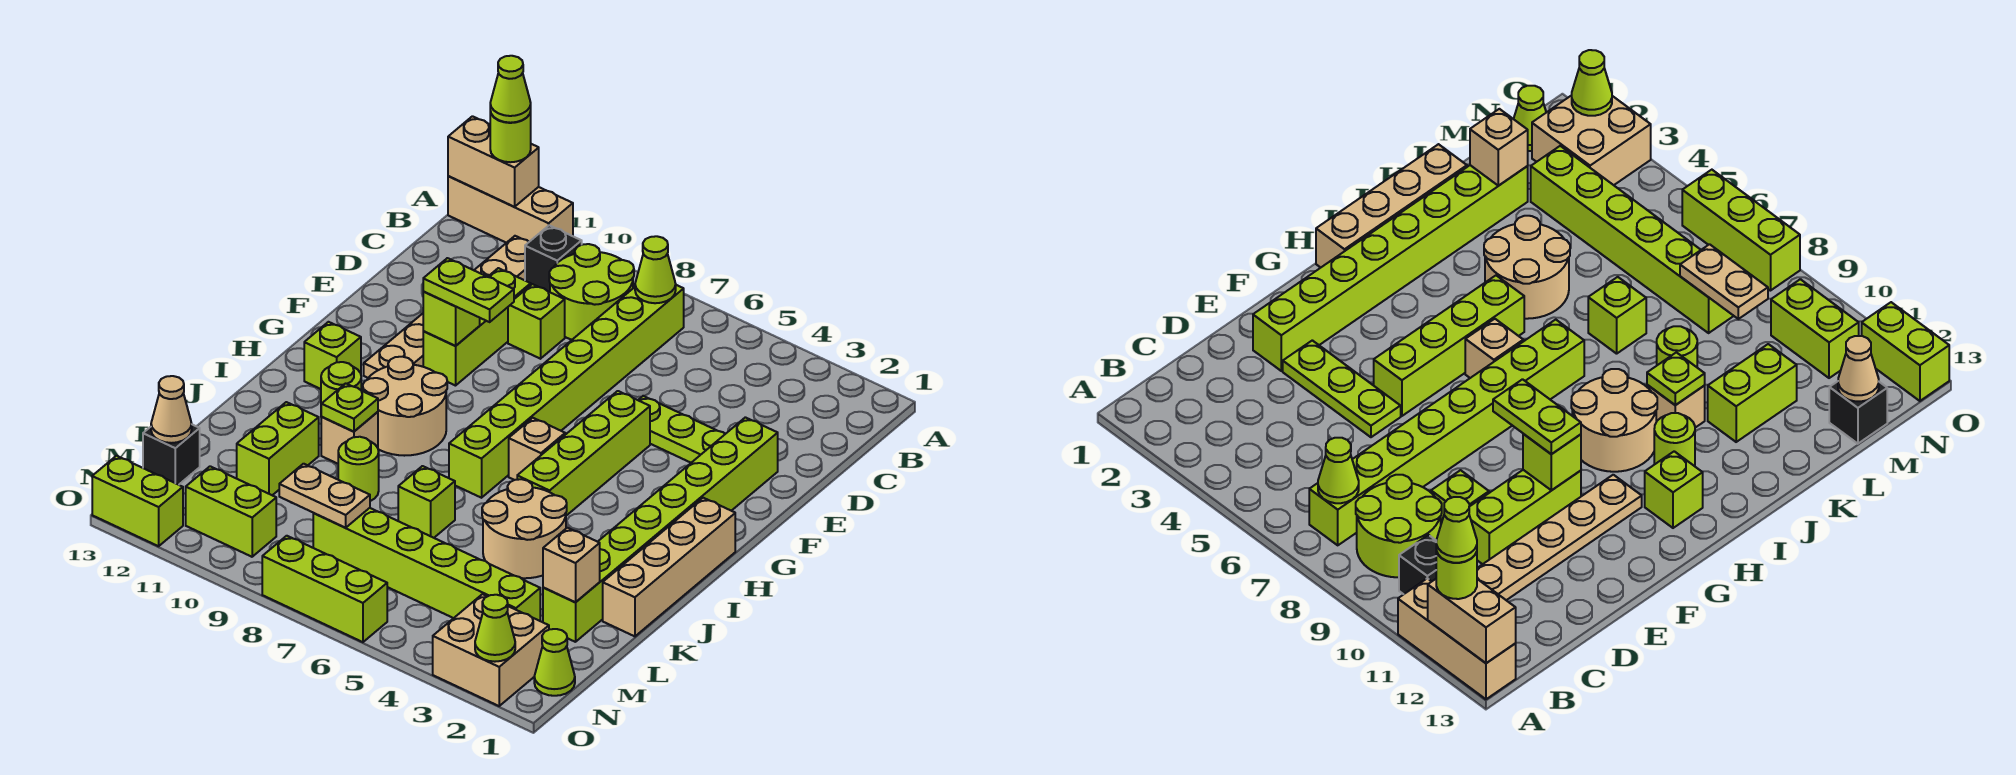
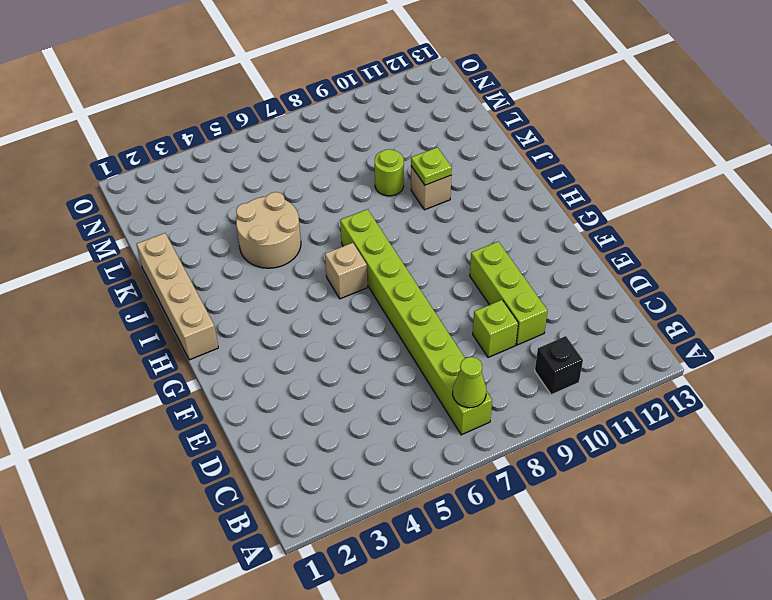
none -> tan brick A11:A13 level 1
none -> lime round brick B8:C9 level 1
none -> tan plate B11:G11 level 1
none -> lime brick E2:L2 level 1

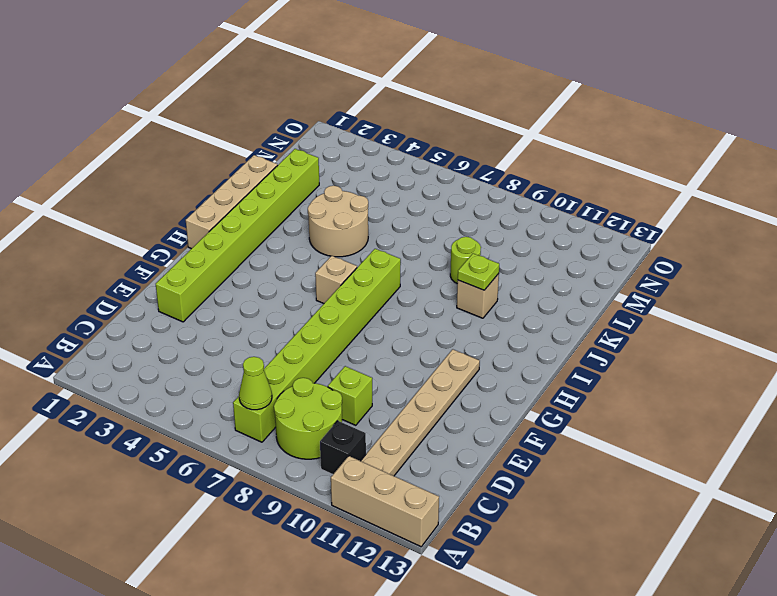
none -> lime brick D10:F10 level 1
none -> lime plate E3:E5 level 1
none -> lime brick F5:I5 level 1
none -> tan round brick H9:I10 level 1

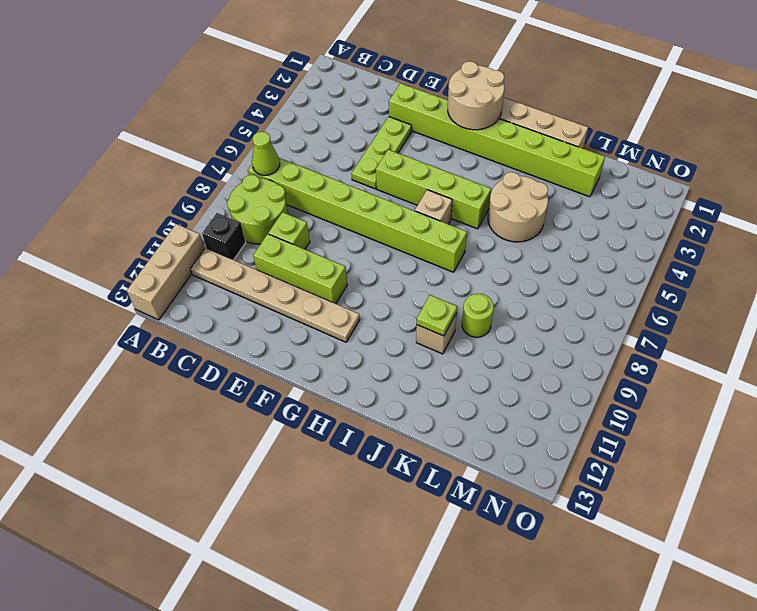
tan round brick G1:H2 level 2 -> tan round brick H9:I10 level 1
none -> lime brick H12 level 1
none -> lime round brick I11 level 1
none -> lime brick K7 level 1
none -> lime brick K11:L11 level 1

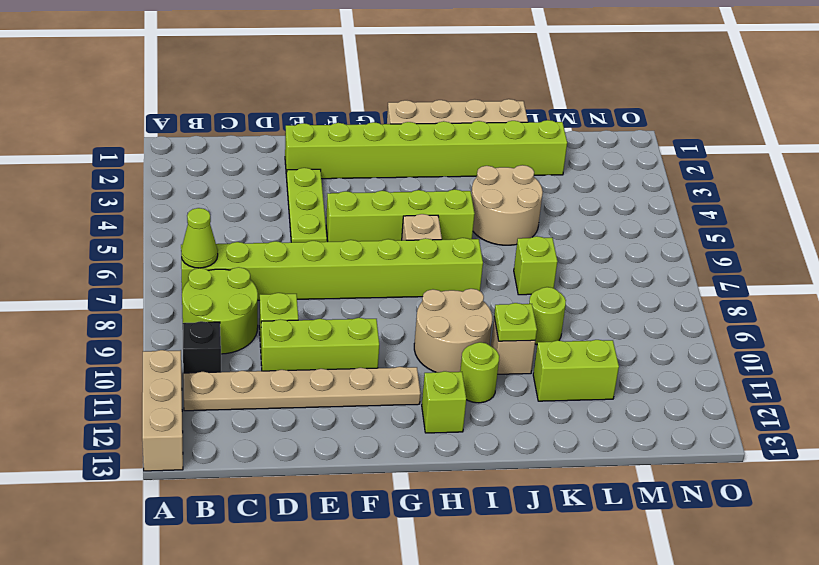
none -> lime brick M3:M8 level 1
none -> black brick M13 level 1
none -> lime cone N1 level 1
none -> tan brick N2:O3 level 1

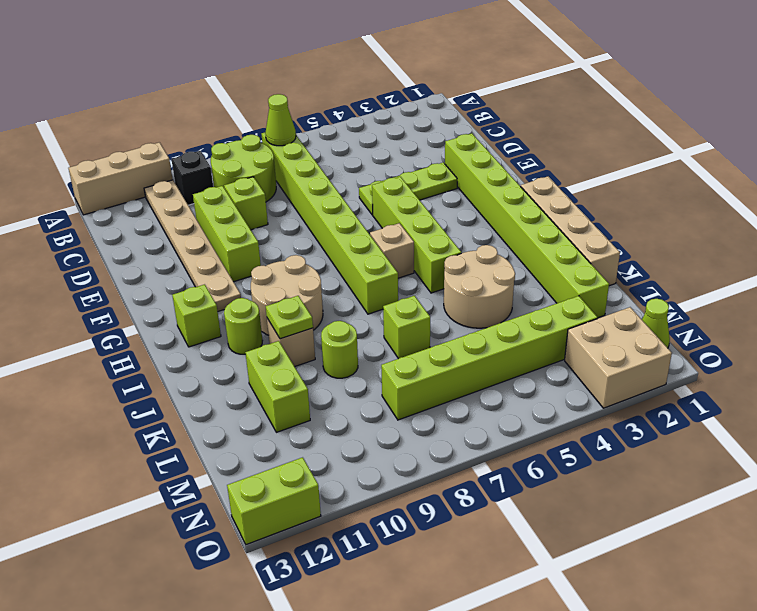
none -> black brick M13 level 1
none -> lime brick N10:N11 level 1
none -> lime brick O6:O8 level 1
none -> tan brick A12:A13 level 2

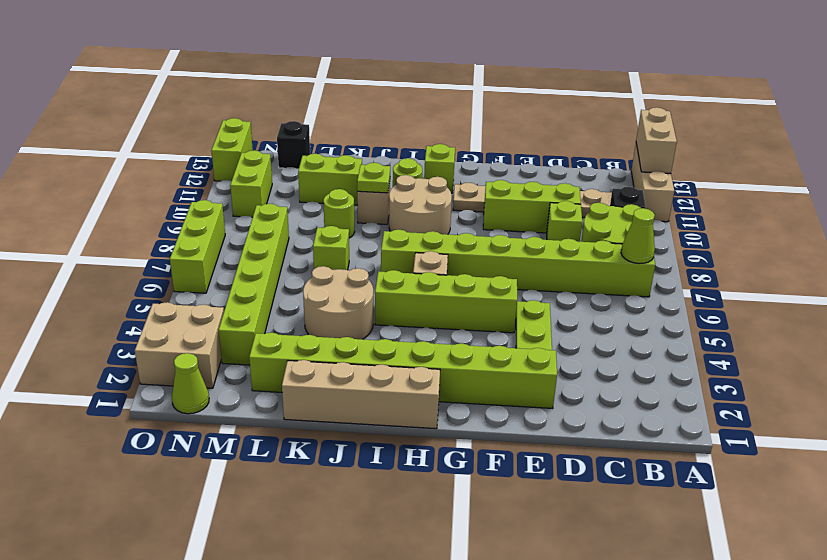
none -> lime brick F10 level 2
none -> tan brick L2 level 2
none -> tan plate M8:M9 level 2
none -> tan cone M13 level 2

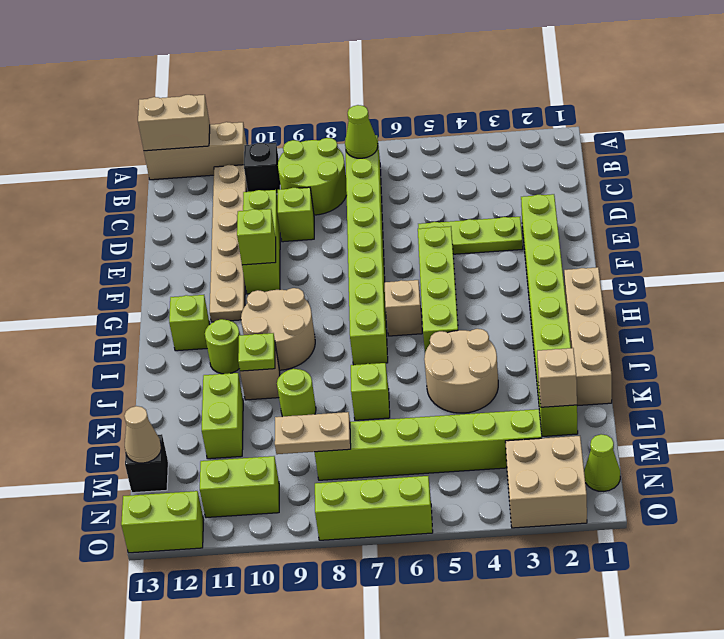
none -> lime cone O2 level 2
none -> lime round brick A12 level 3
none -> lime plate F9:F10 level 3
none -> lime cone A12 level 4

